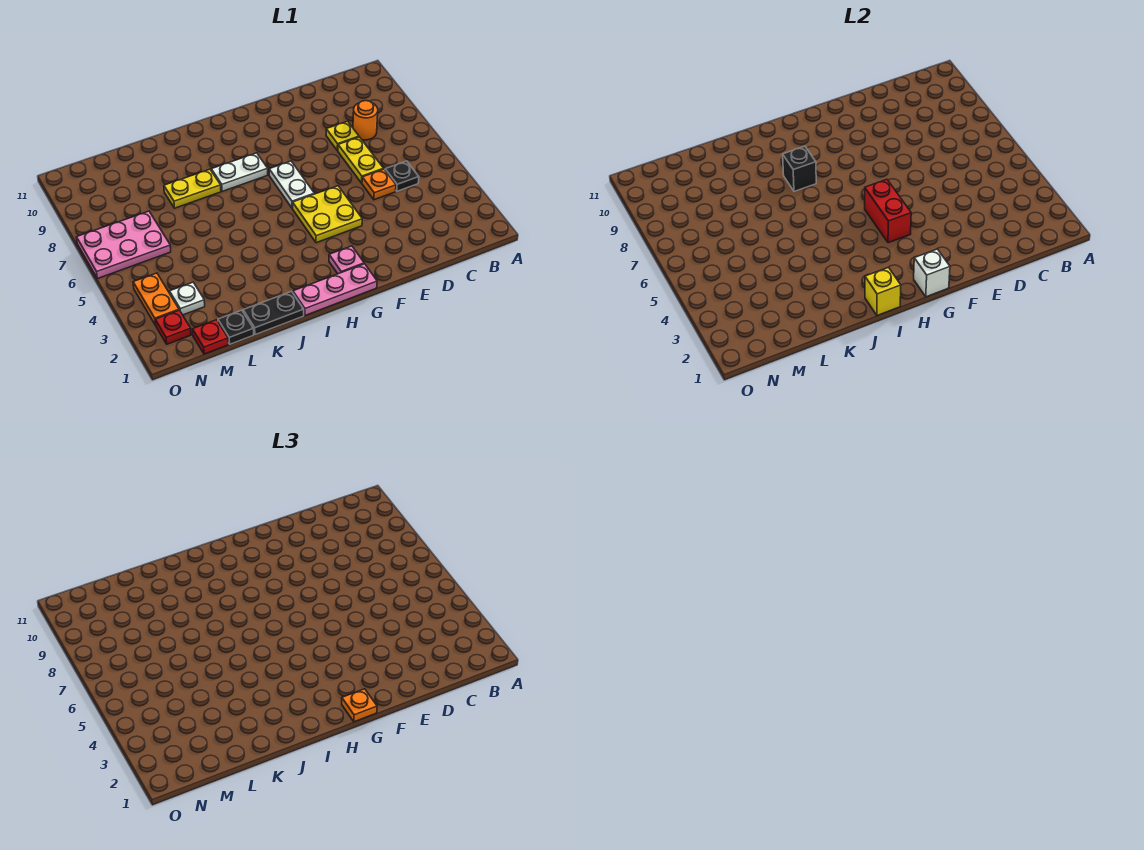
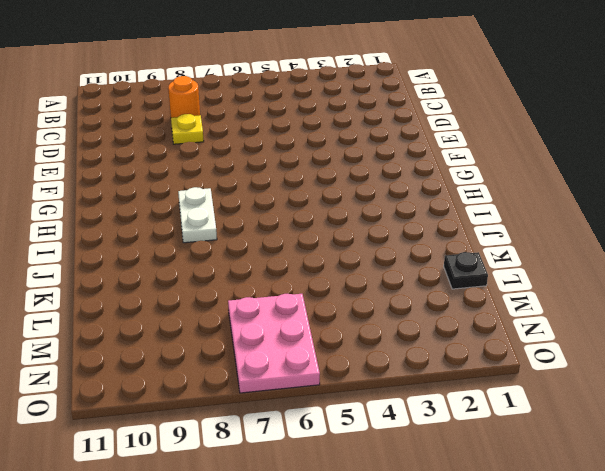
none -> black plate C5 level 1
none -> orange plate D5 level 1
none -> yellow plate D6:D7 level 1

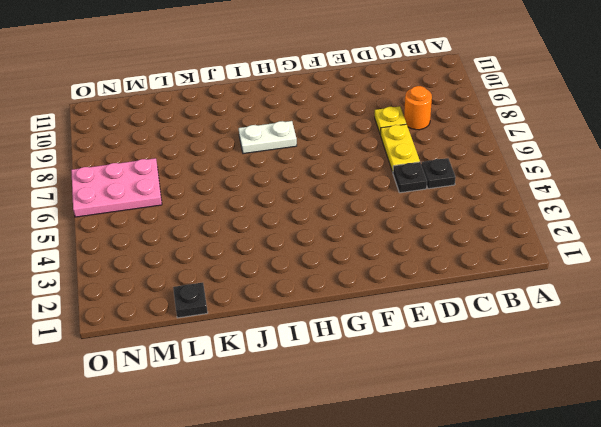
black plate D5 level 1 -> orange plate D5 level 1
none -> yellow plate F4:G5 level 1
none -> pink plate G1:I1 level 1
none -> pink plate G2 level 1

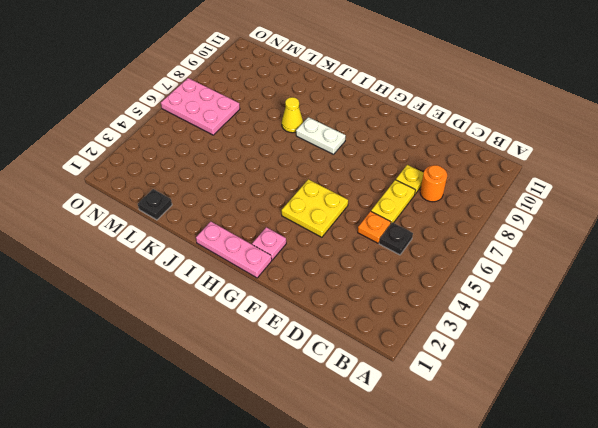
yellow cone J8 level 1 -> yellow plate J8:K8 level 1
none -> white plate G6:G7 level 1
none -> black plate J1:K1 level 1
none -> red plate M1 level 1

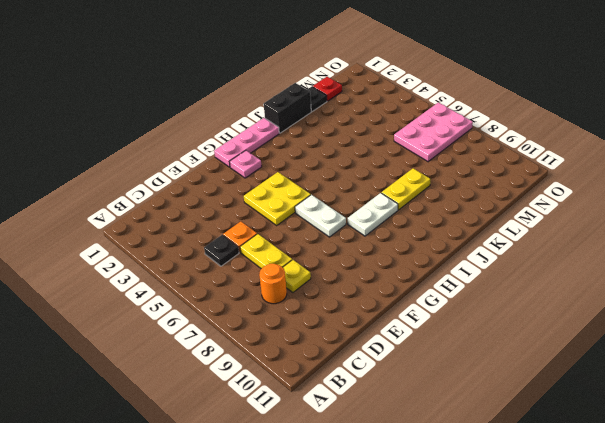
black brick J1:K1 level 1 -> black plate J1:K1 level 1
none -> white plate M3 level 1
none -> red plate N2 level 1
none -> orange plate N3:N4 level 1

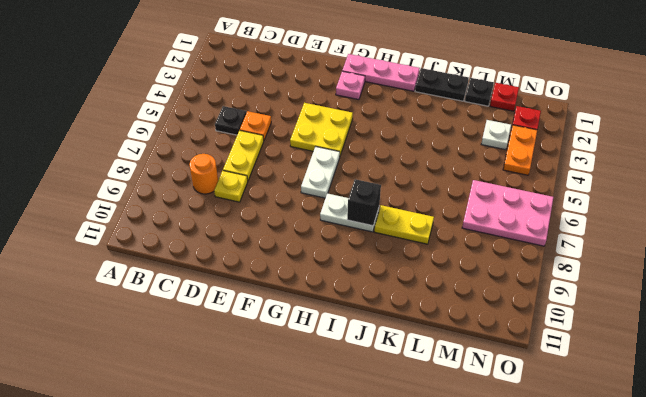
none -> white brick G1 level 2
none -> red brick G4:G5 level 2
none -> yellow brick I1 level 2

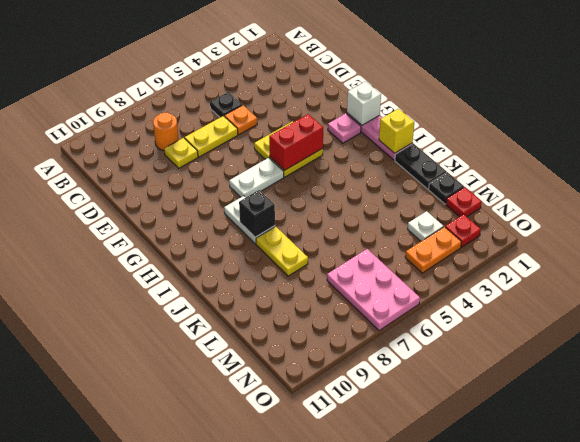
none -> orange plate G1 level 3

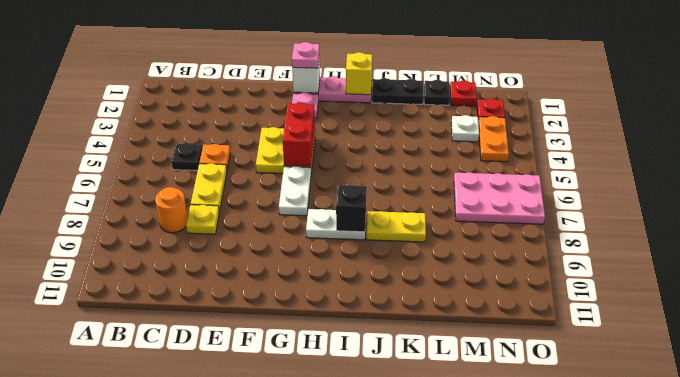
pink plate G1 level 3 -> orange plate G1 level 3

